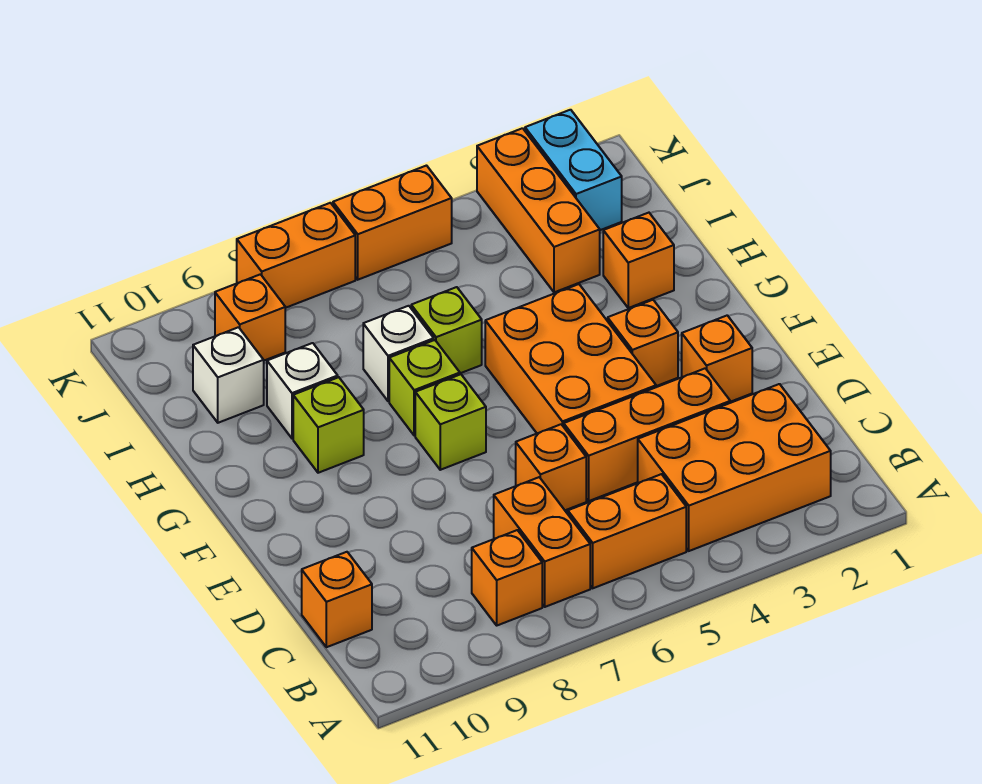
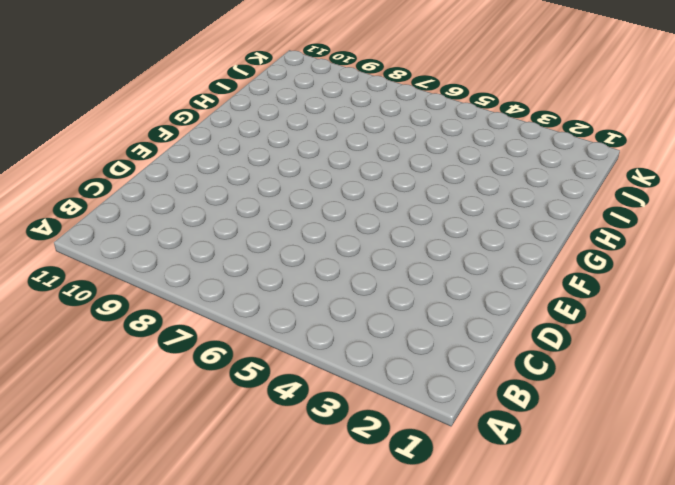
none -> orange brick B2:C4 level 1
none -> orange brick B5:B6 level 1
none -> orange brick B7:C7 level 1

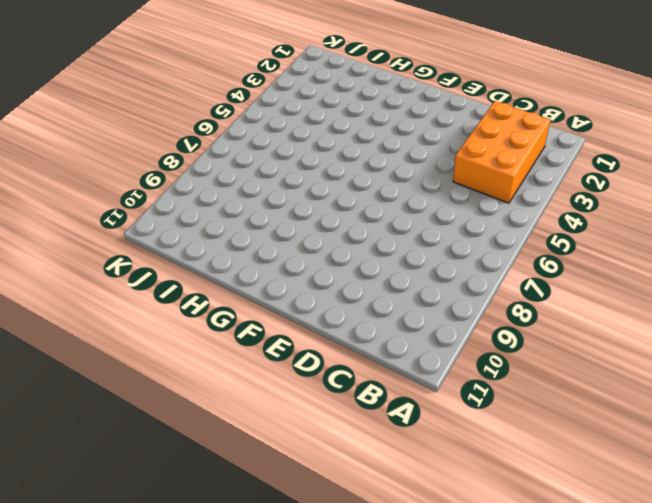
none -> orange brick B5:B6 level 1
none -> orange brick B7:C7 level 1
none -> orange brick B8 level 1

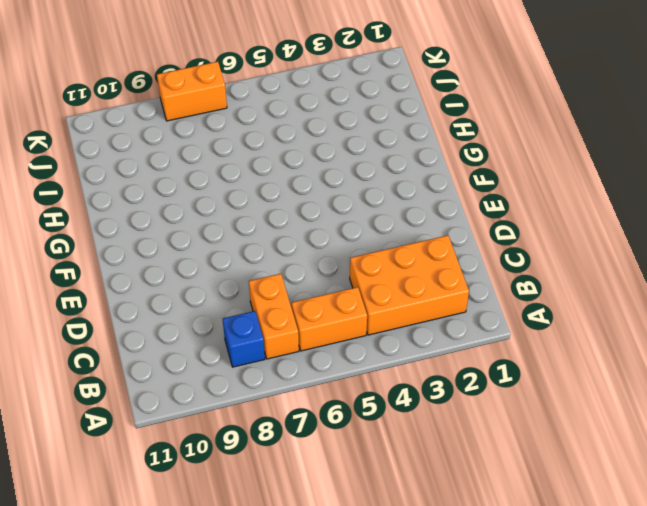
blue brick B8 level 1 -> orange brick B8 level 1
none -> orange brick C11 level 1
none -> orange brick D3:D5 level 1
none -> orange brick D6 level 1

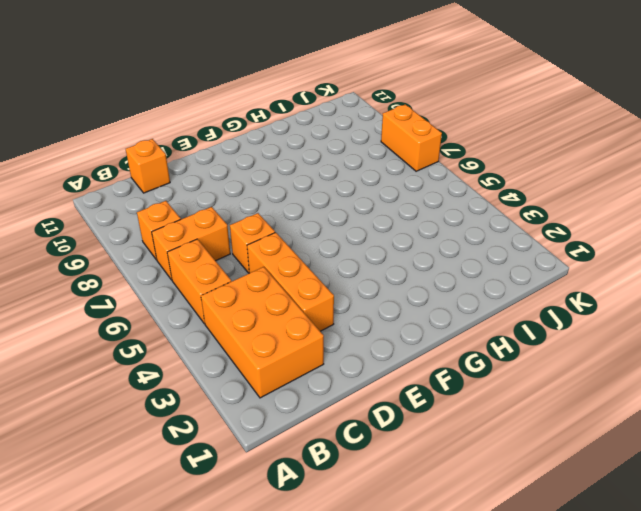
none -> orange brick E2 level 1
none -> orange brick E4:G5 level 1
none -> orange brick F3 level 1

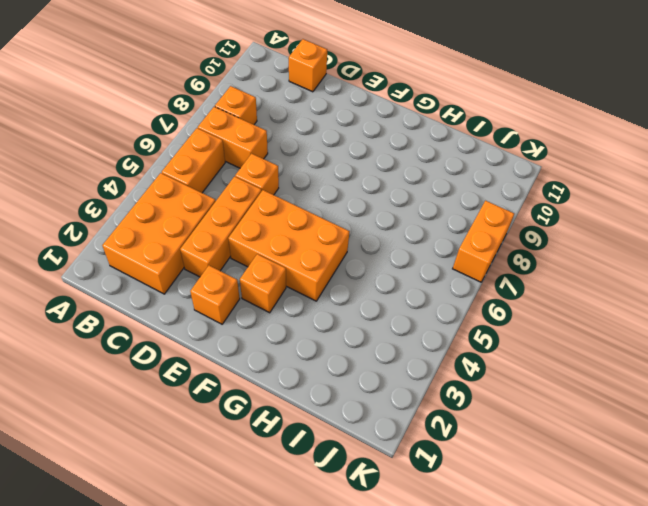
none -> lime brick F7 level 1
none -> lime brick G7 level 1
none -> lime brick G9 level 1

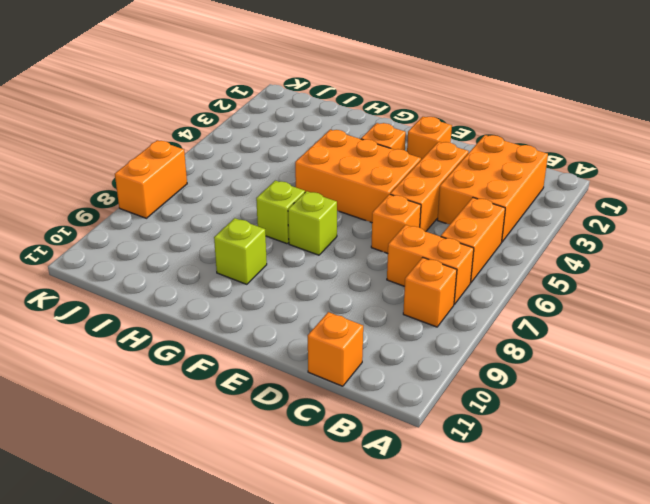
none -> orange brick H2 level 1
none -> lime brick H6 level 1
none -> white brick H7 level 1

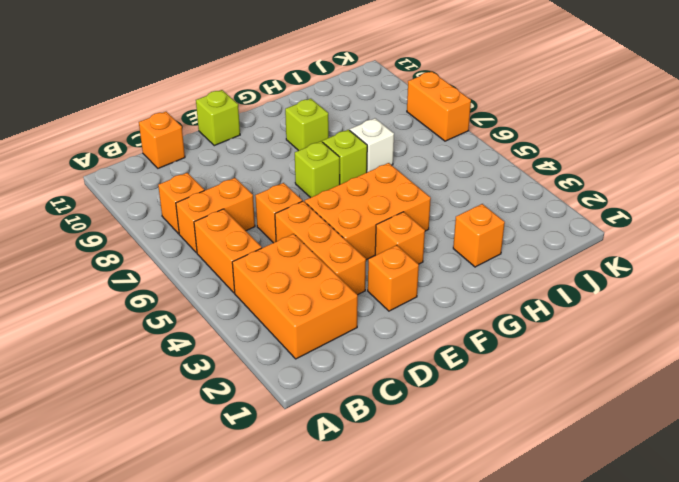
lime brick E11 level 1 -> lime brick H6 level 1
none -> white brick H9 level 1
none -> orange brick I3:K3 level 1
none -> white brick I10 level 1

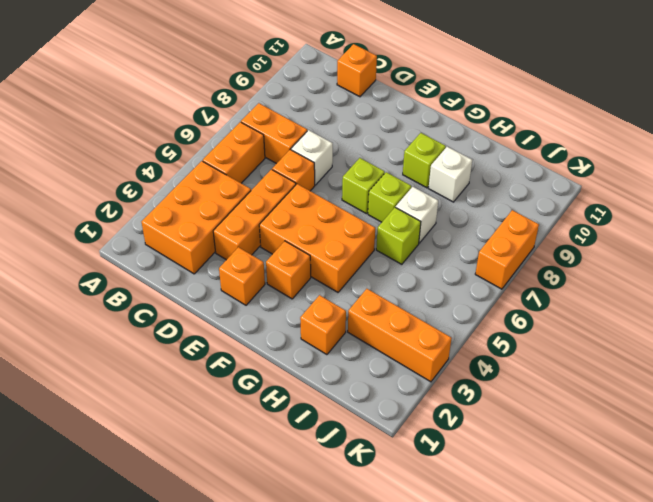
white brick D7 level 1 -> white brick I10 level 1
none -> orange brick B8 level 1
none -> cyan brick J2:K2 level 1
none -> orange brick J9 level 1

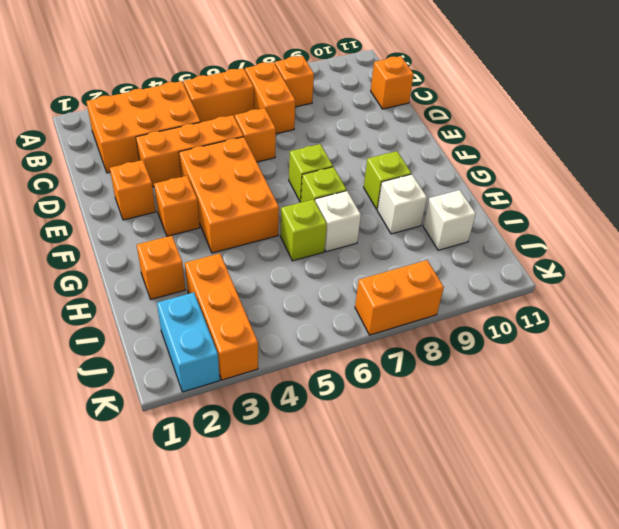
none -> orange brick J9 level 1
none -> orange brick K5:K6 level 1

